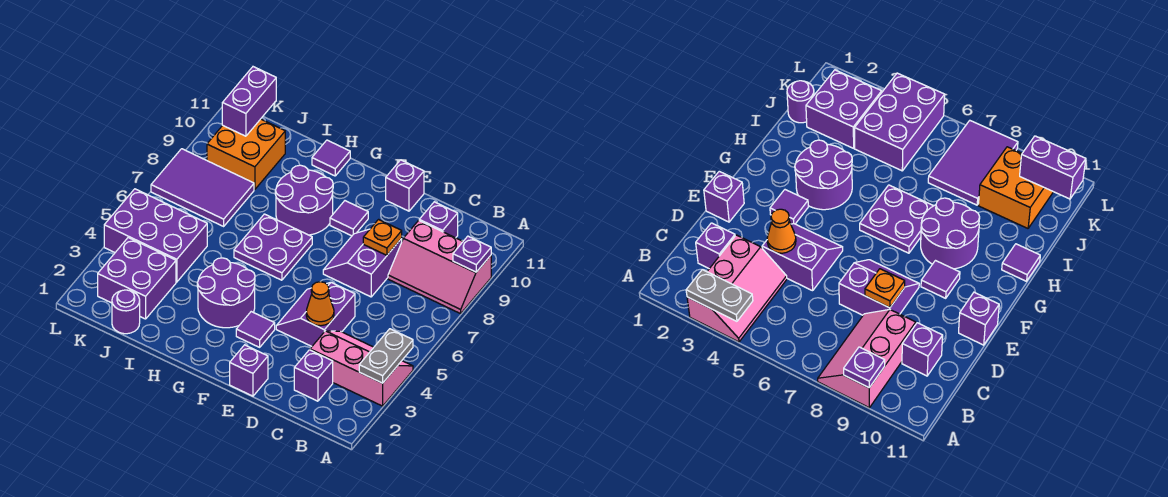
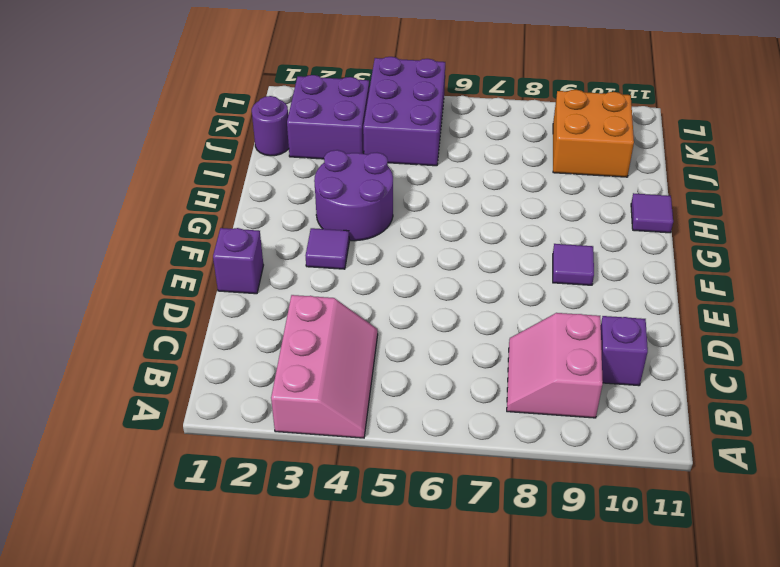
pink slope B8:C9 level 1 top 9 -> pink slope A8:C9 level 1 top 9
none -> purple brick C2 level 1
none -> purple slope D4:E5 level 1 top D
none -> purple slope D7:E8 level 1 top D

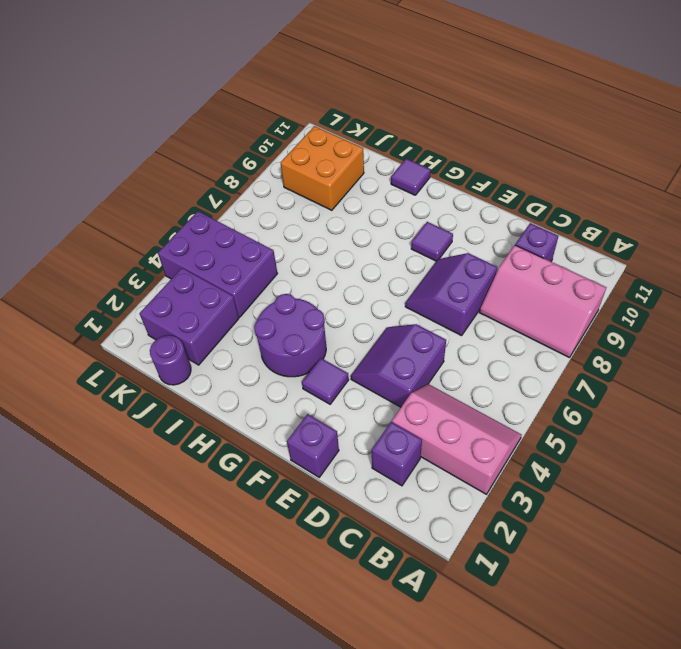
none -> purple brick E11 level 1
none -> purple plate G6:H7 level 1
none -> purple round brick G8:H9 level 1

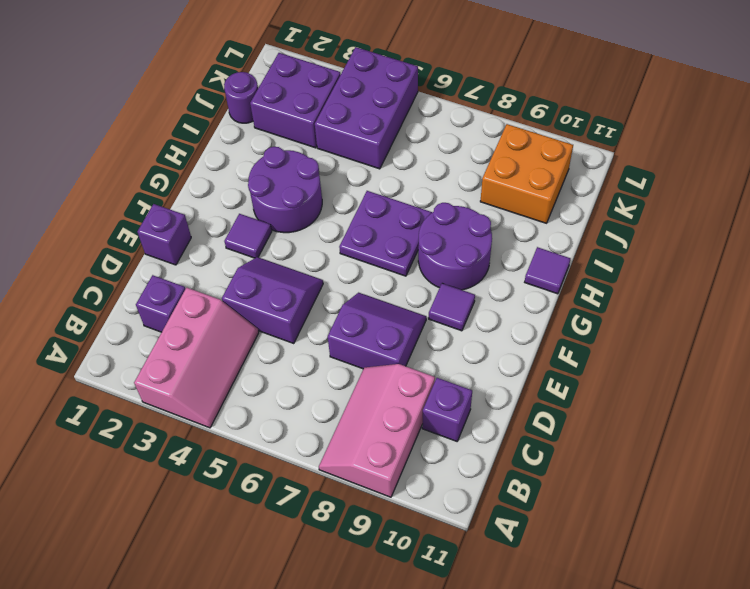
none -> purple brick E11 level 1
none -> purple tile J7:L8 level 1
none -> grey plate A3:A4 level 2

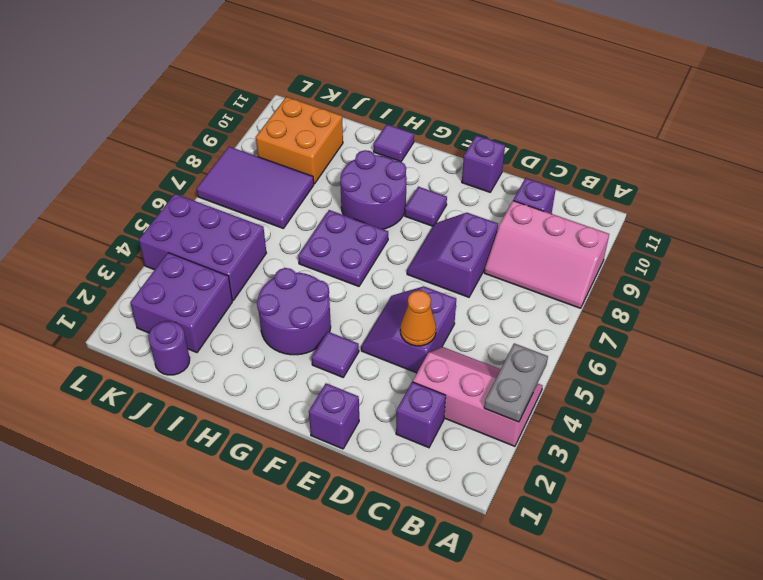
none -> purple plate A9 level 2
none -> orange plate D8 level 2
none -> purple brick K10:K11 level 2

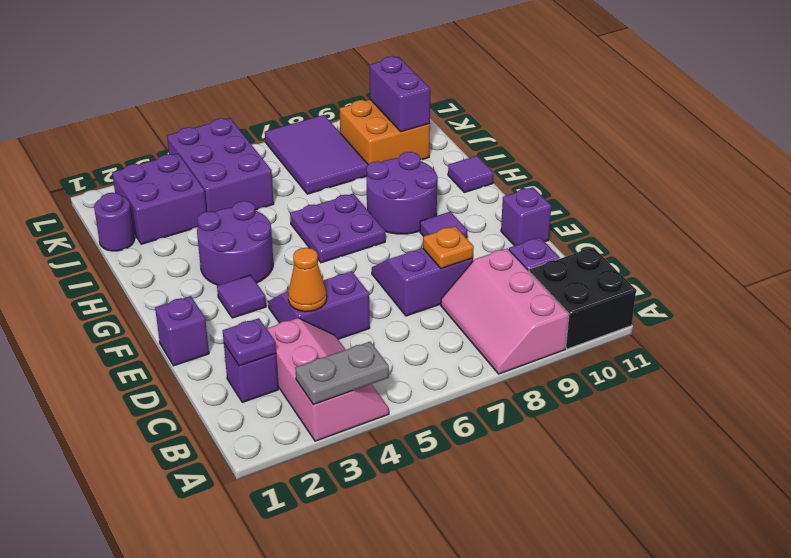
black brick A10:B11 level 1 -> none
purple plate C2 level 2 -> purple plate A9 level 2
purple brick J10:K10 level 2 -> purple brick K10:K11 level 2

